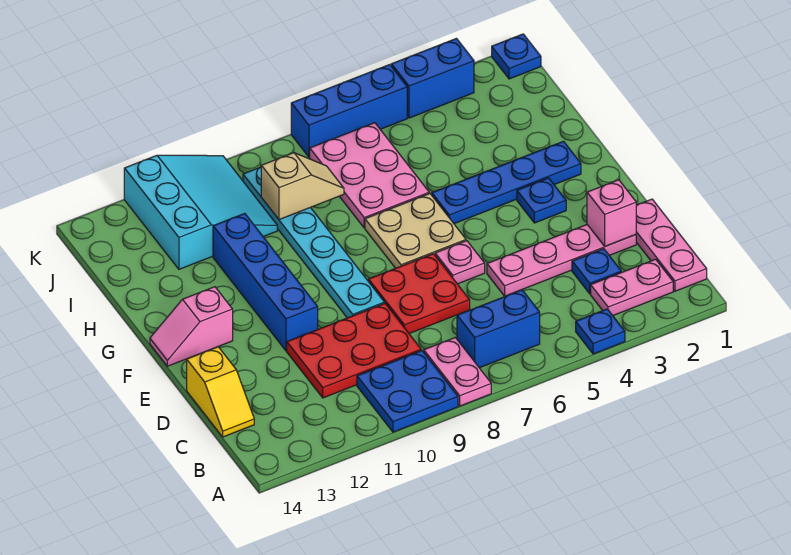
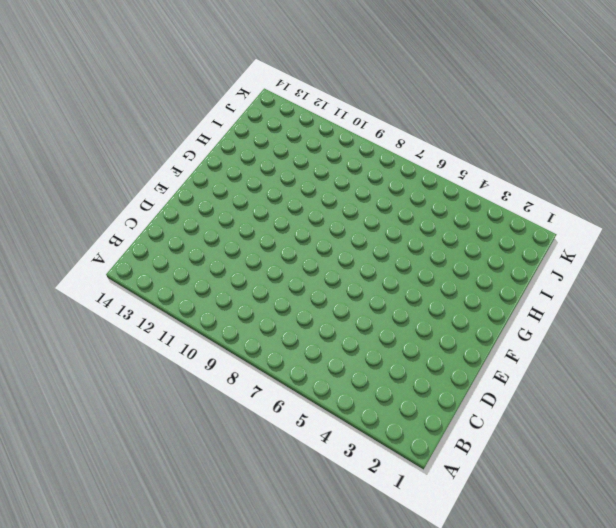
none -> blue plate A4 level 1
none -> pink plate A8:B8 level 1
none -> blue plate A9:B10 level 1

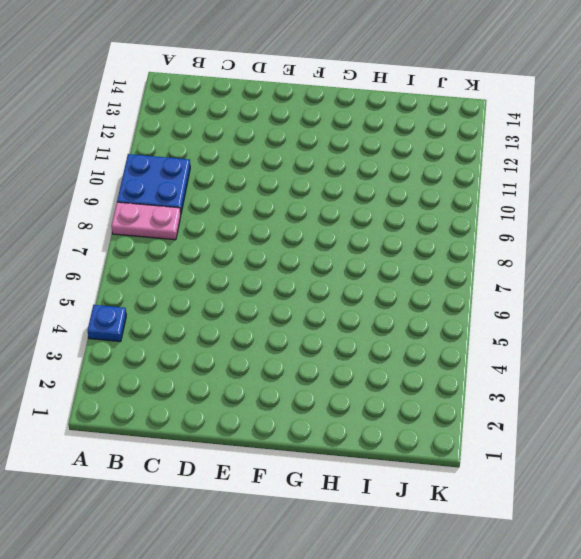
none -> pink plate B1:D1 level 1
none -> pink plate B2:B3 level 1
none -> blue brick B6:B7 level 1

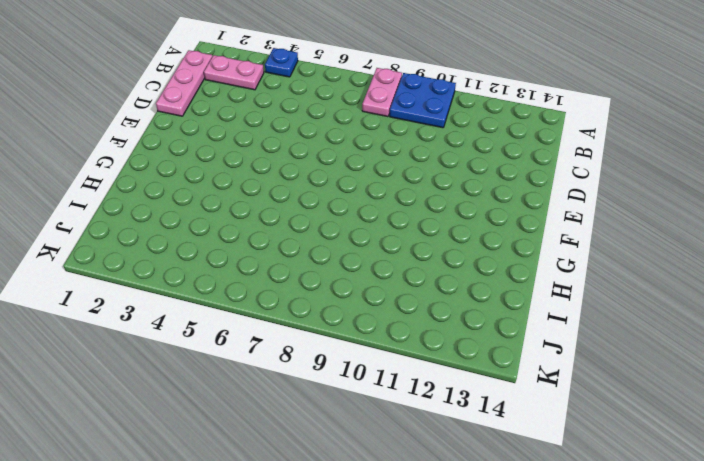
none -> blue brick B6:B7 level 1
none -> blue plate C3 level 1
none -> red plate C9:D11 level 1

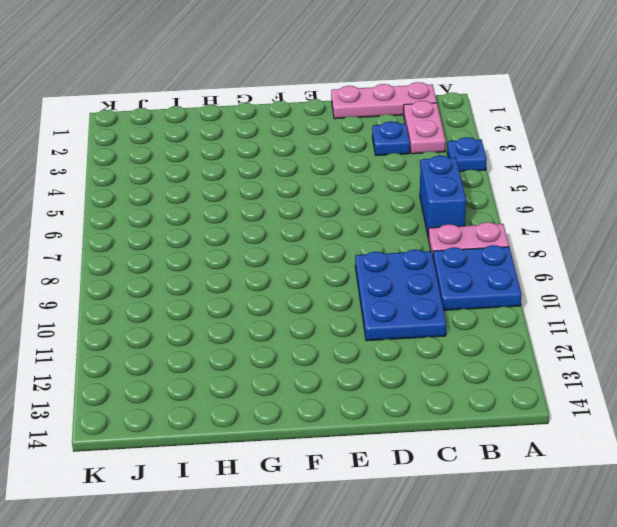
blue plate C9:D11 level 1 -> red plate C9:D11 level 1
none -> yellow slope C14:D14 level 1 top D
none -> pink plate D2:D5 level 1
none -> red plate D7:E8 level 1

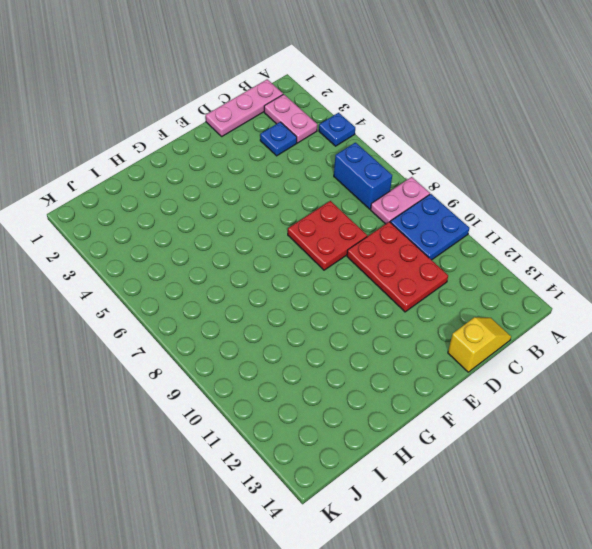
none -> pink plate D2:D5 level 1
none -> pink plate E6 level 1
none -> cyan plate E9:J9 level 1

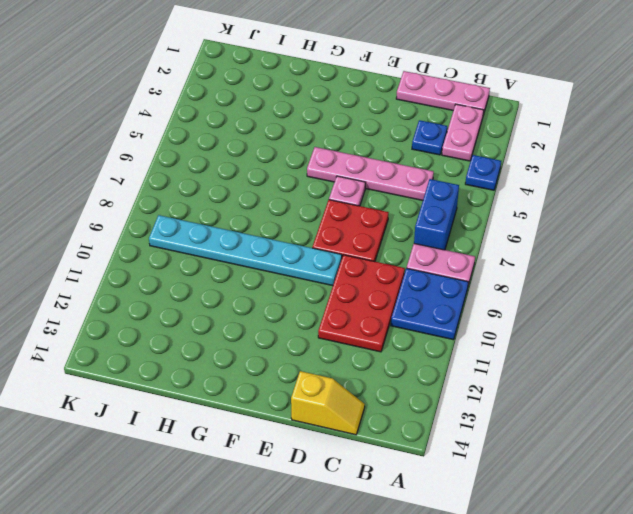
pink plate C5:F5 level 1 -> pink plate D2:D5 level 1
none -> blue brick E11:H11 level 1
none -> blue plate F3 level 1
none -> tan plate F6:G7 level 1

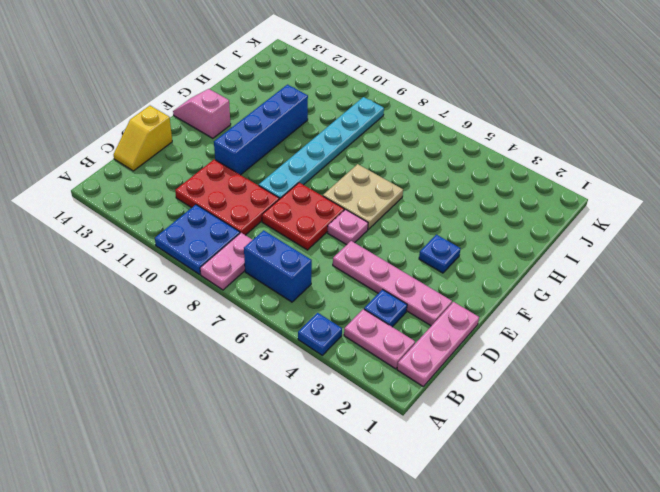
none -> blue plate G2:G5 level 1
none -> pink plate H6:J7 level 1
none -> cyan slope I10:K12 level 1 top 12

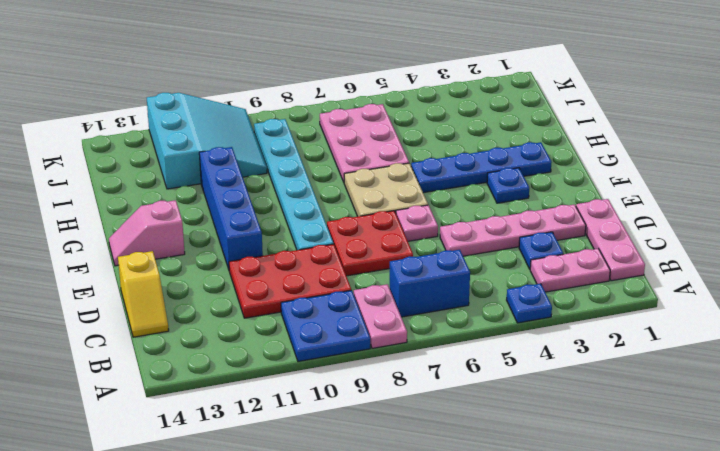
none -> blue plate K1 level 1
none -> blue brick K3:K4 level 1
none -> blue brick K5:K7 level 1

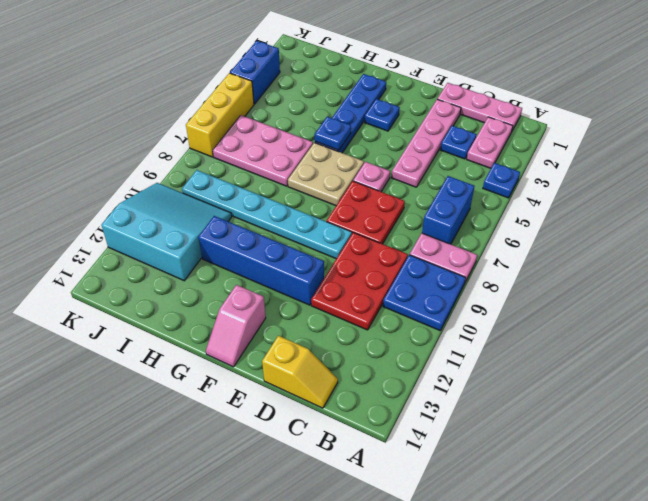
blue plate G5 level 2 -> blue plate K1 level 1
yellow brick K5:K7 level 1 -> blue brick K5:K7 level 1
none -> pink brick D2 level 2
none -> tan slope I8:I9 level 2 top 9

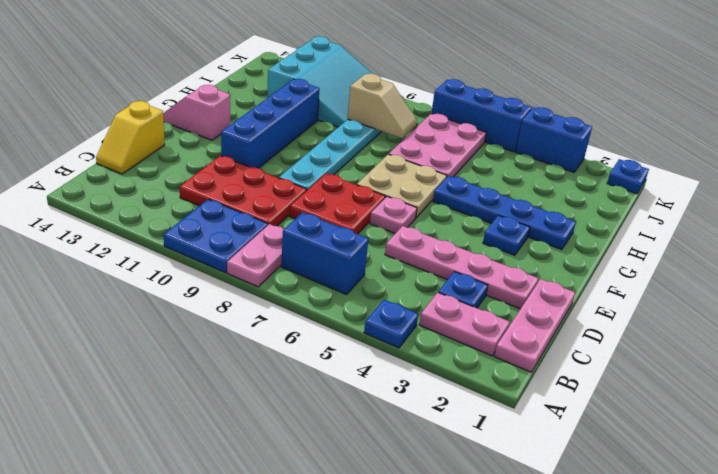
none -> pink brick D2 level 2

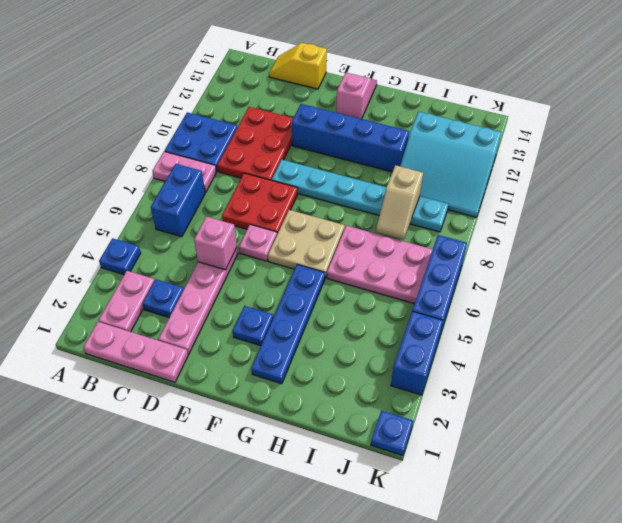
pink brick D5 level 2 -> pink brick D2 level 2

